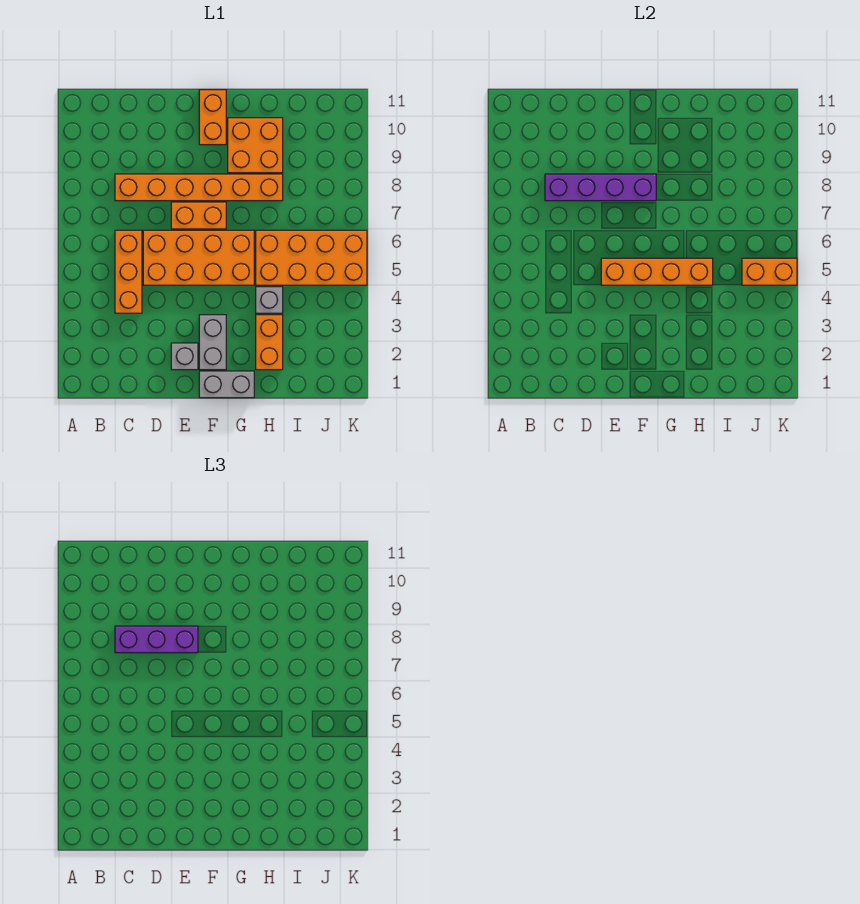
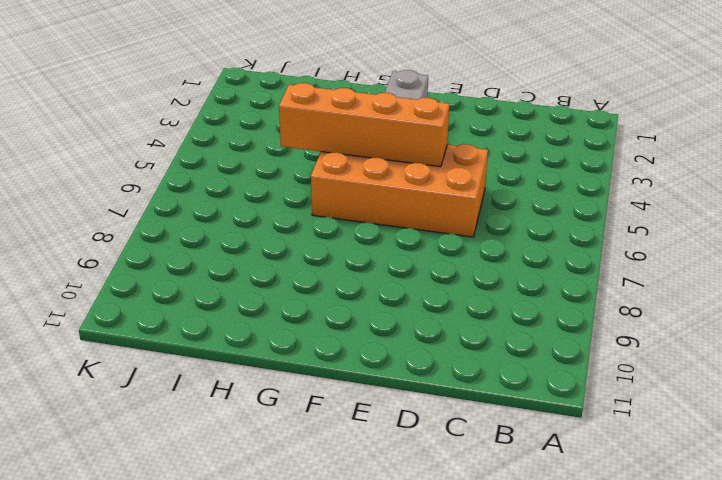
none -> orange brick C4:C6 level 1
none -> orange brick C8:H8 level 1
none -> grey brick E2 level 1

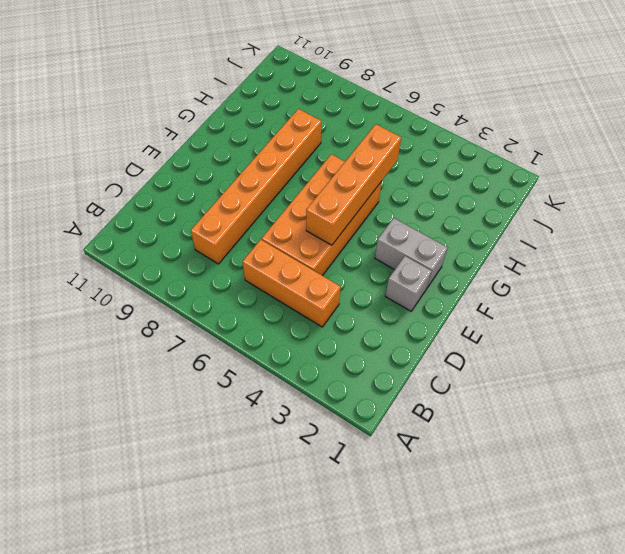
none -> orange brick E7:F7 level 1
none -> grey brick F1:G1 level 1
none -> orange brick F10:F11 level 1

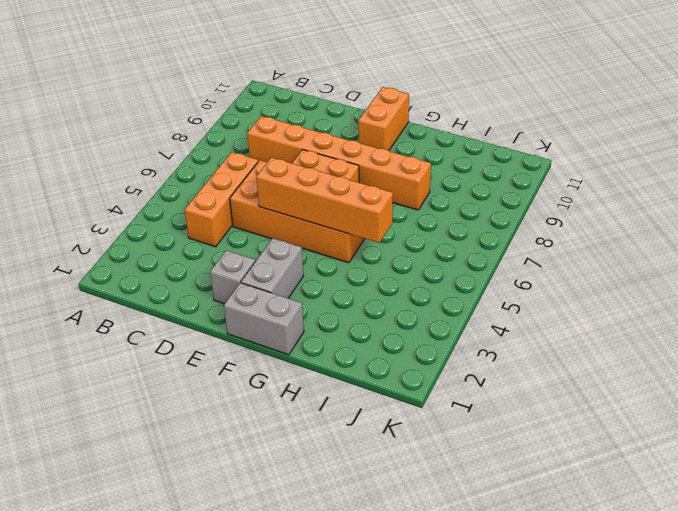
none -> orange brick G9:H10 level 1
none -> orange brick H2:H3 level 1
none -> grey brick H4 level 1

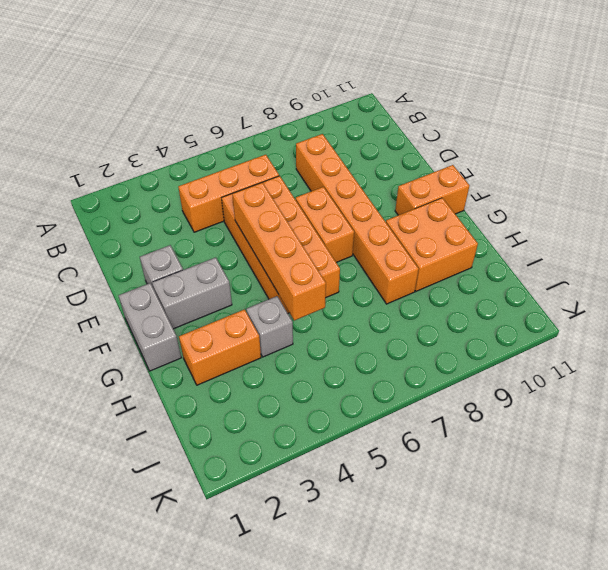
none -> orange brick H5:K6 level 1
none -> purple brick C8:F8 level 2
none -> orange brick J5:K5 level 2

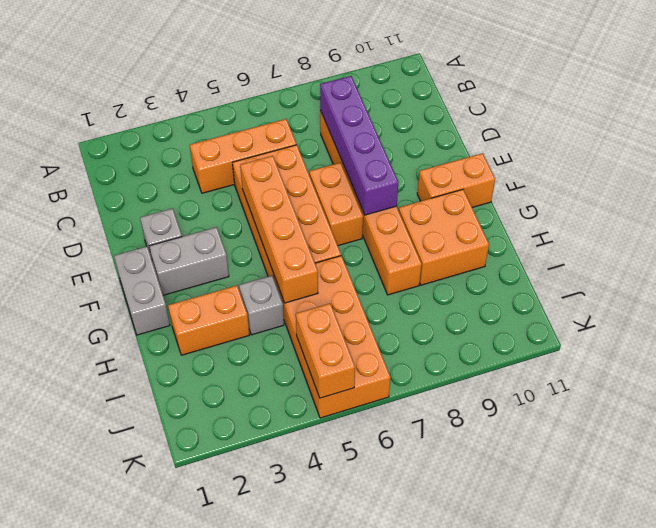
none -> purple brick C8:E8 level 3

